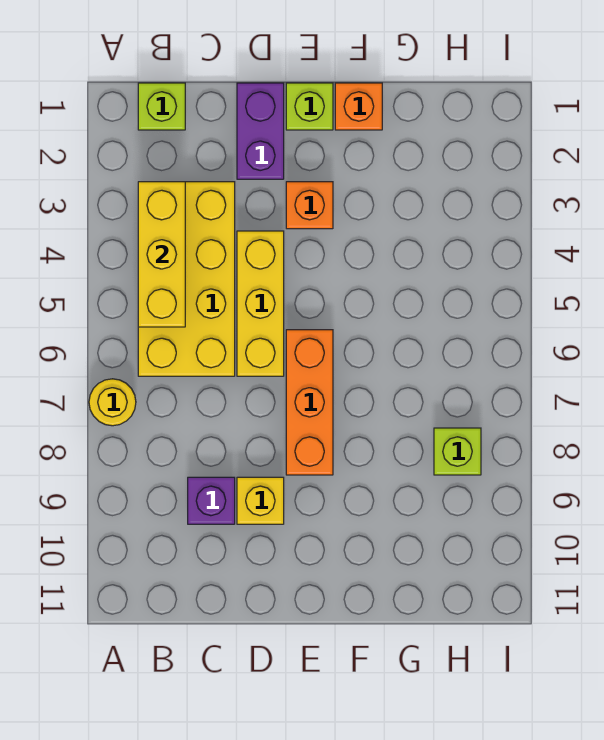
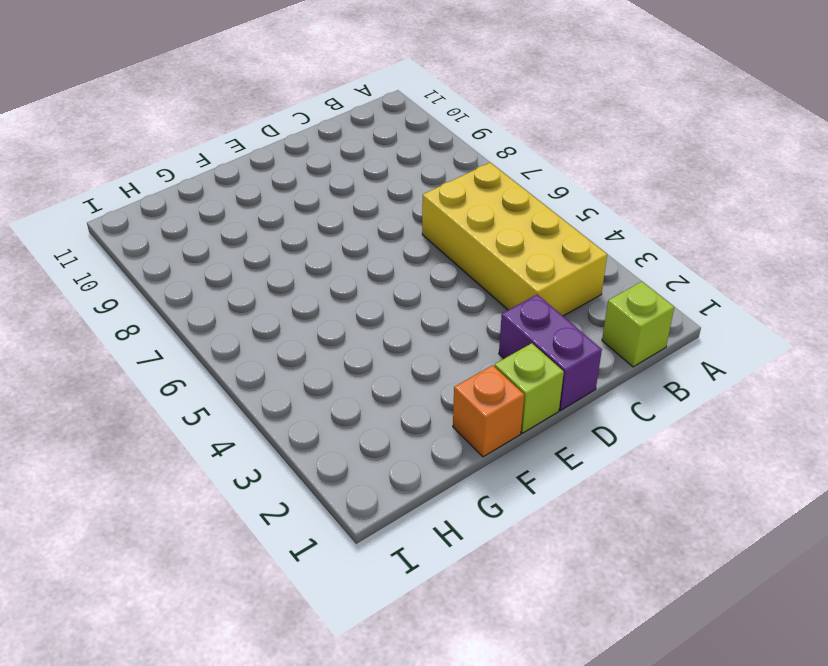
none -> yellow round brick A7 level 1
none -> purple brick C9 level 1
none -> yellow brick D4:D6 level 1

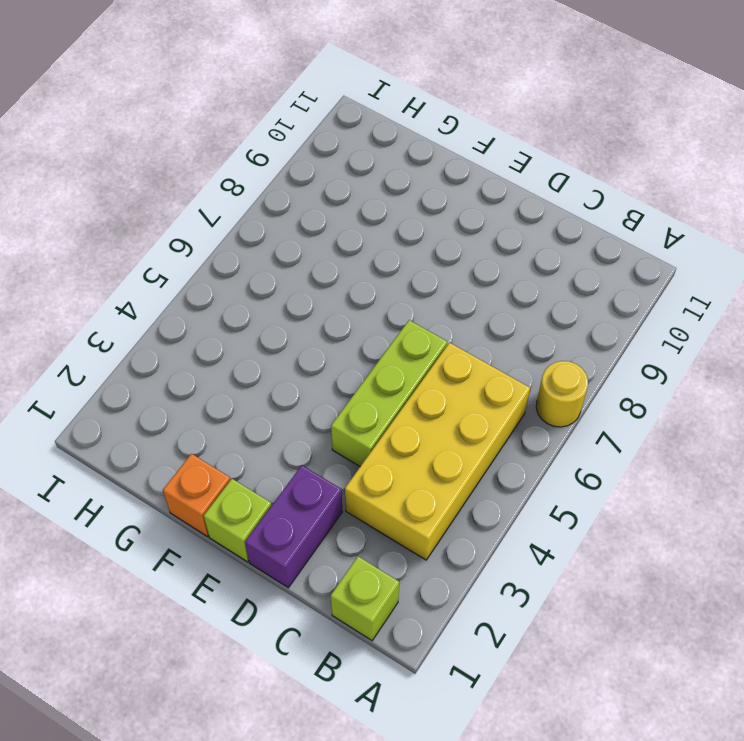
lime brick D4:D6 level 1 -> yellow brick D4:D6 level 1
none -> purple brick C9 level 1
none -> yellow brick D9 level 1
none -> orange brick E3 level 1

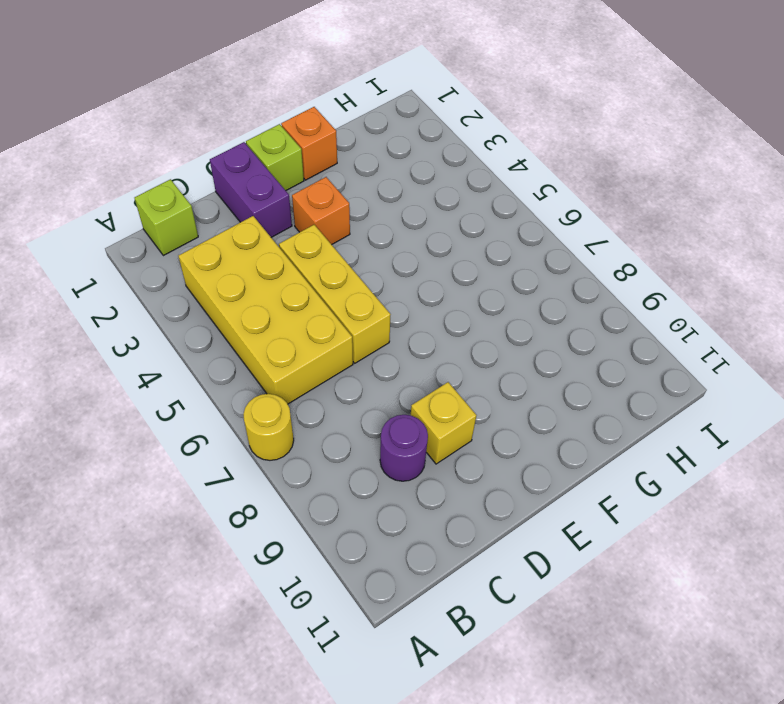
purple round brick C9 level 1 -> purple brick C9 level 1
none -> orange brick E6:E8 level 1
none -> lime brick H8 level 1
none -> yellow brick B3:B5 level 2

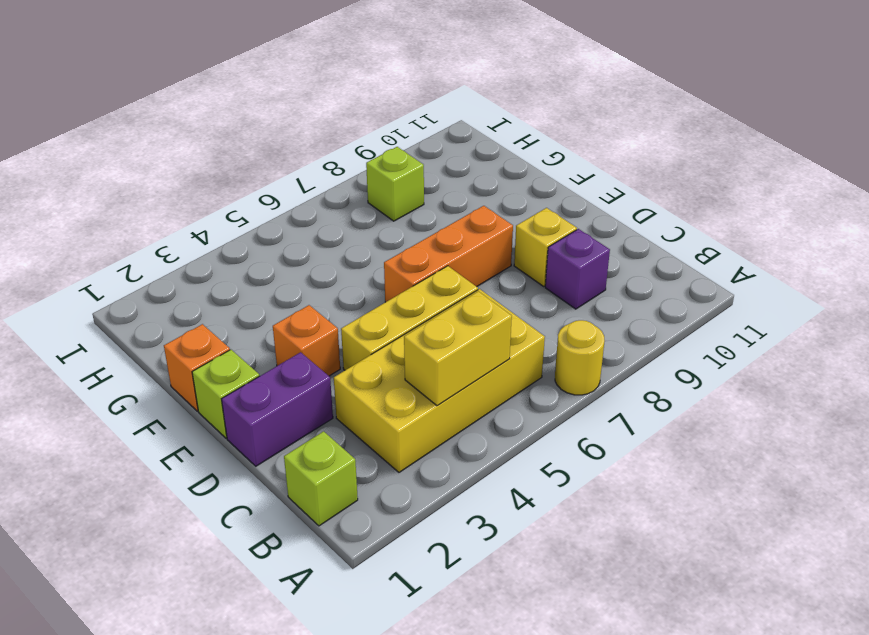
yellow brick B4:B5 level 2 -> yellow brick B3:B5 level 2

